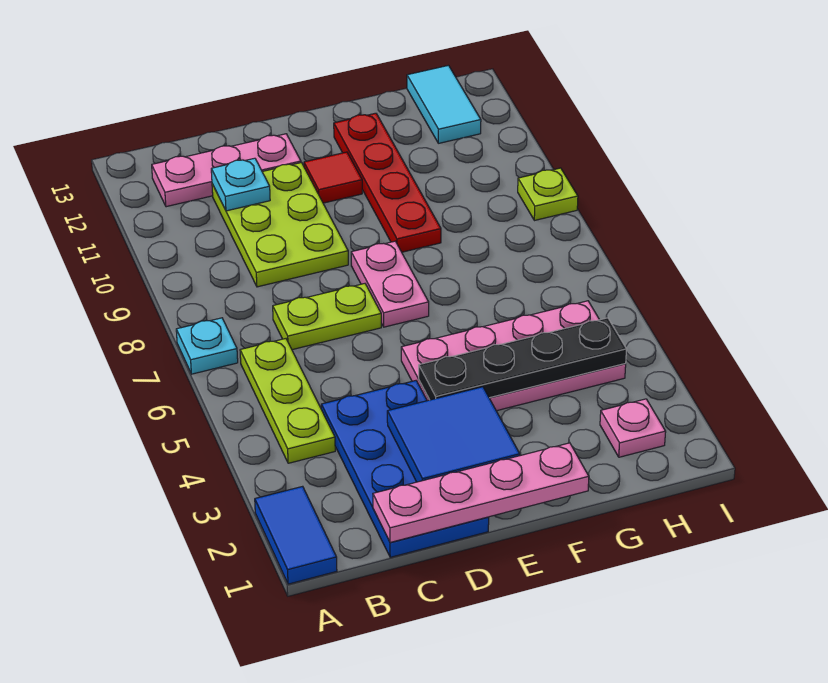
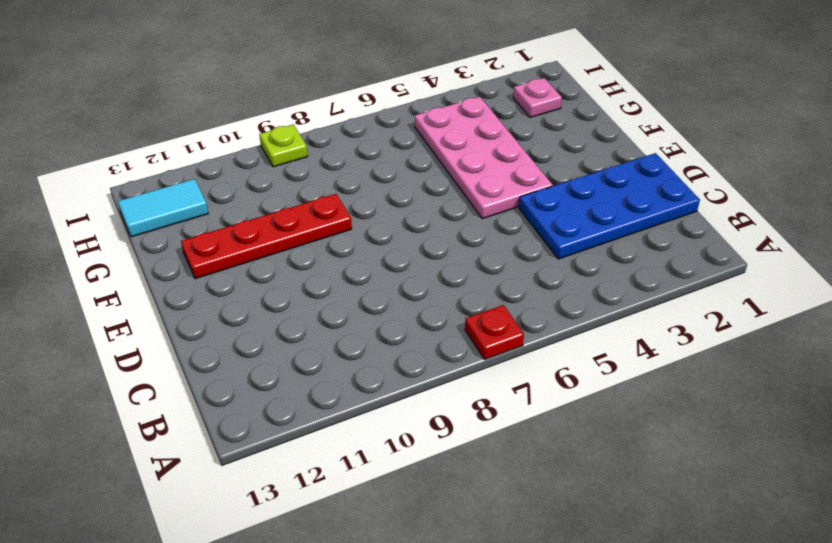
red plate A7 level 1 -> cyan plate A7 level 1
none -> blue tile A1:A2 level 1
none -> lime plate B4:B6 level 1
none -> pink plate B12:D12 level 1

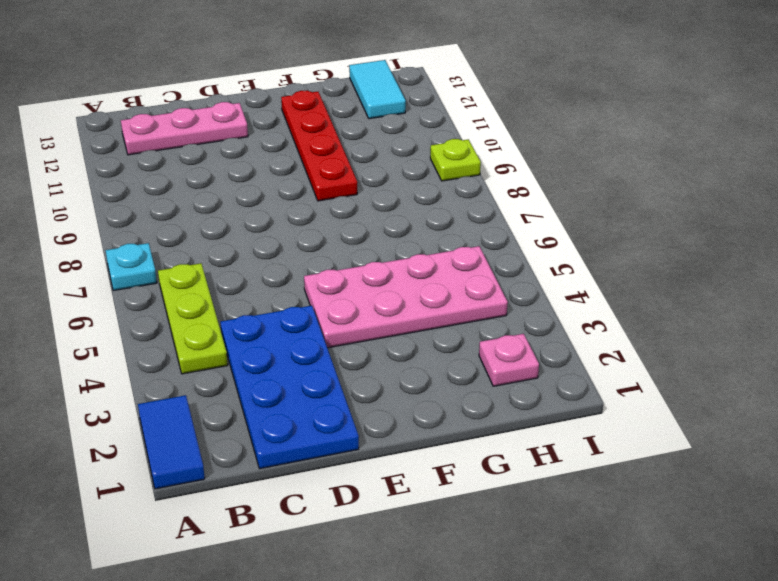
none -> lime plate C7:D7 level 1
none -> lime plate C9:D11 level 1
none -> pink plate E7:E8 level 1

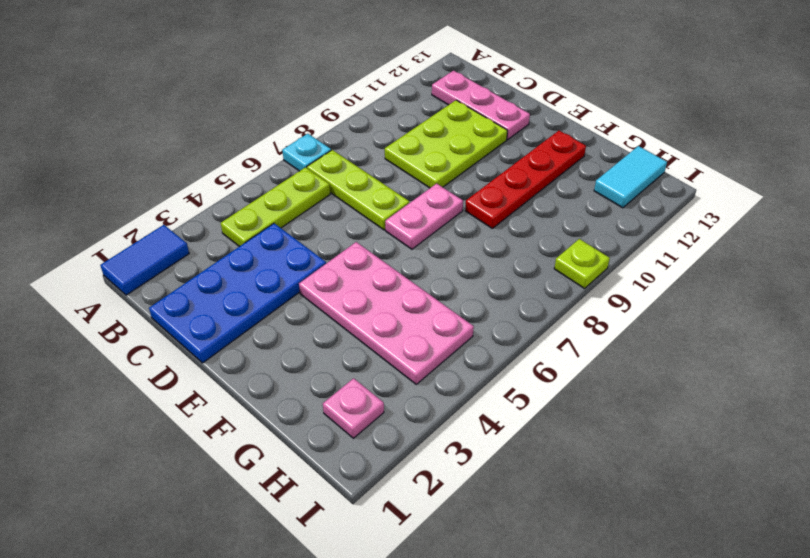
lime plate B7:D7 level 1 -> lime plate C7:D7 level 1
none -> red tile E11 level 1
none -> pink plate C1:F1 level 2
none -> cyan plate C11 level 2

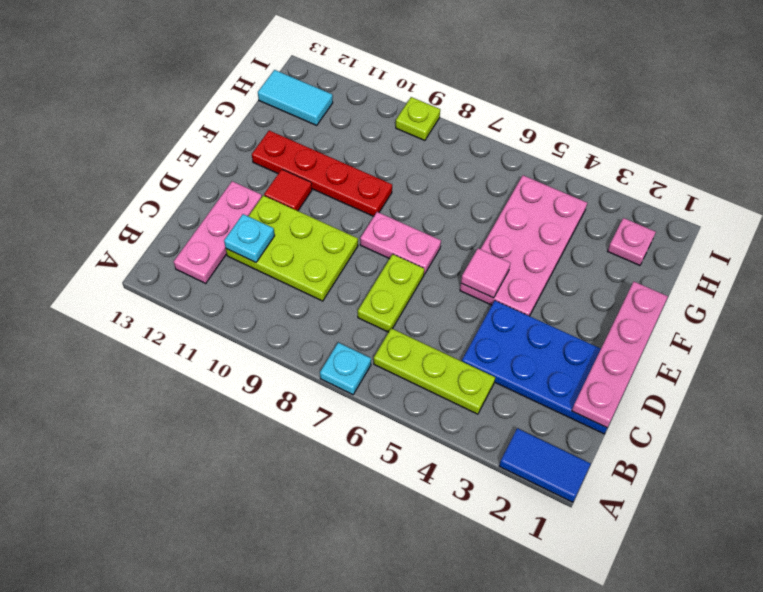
pink tile E5 level 2 -> none
none -> blue tile D2:E3 level 2
none -> black plate E4:H4 level 2

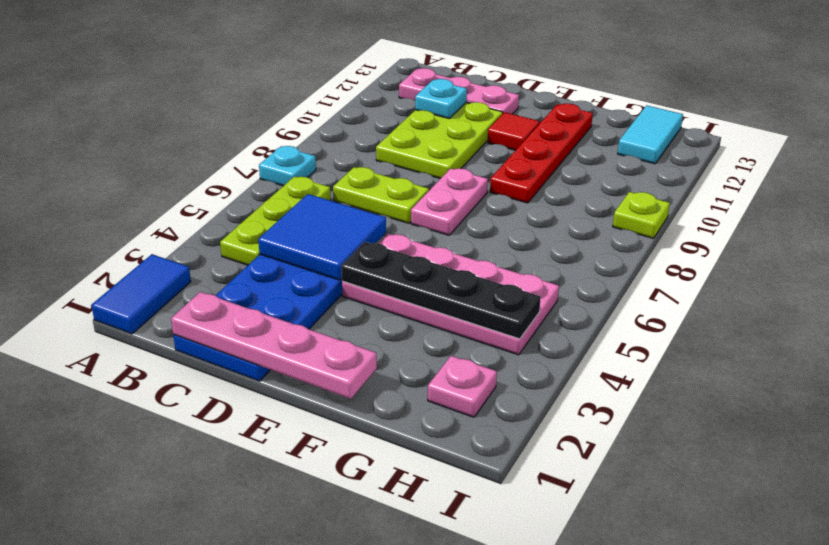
blue tile C4:D5 level 2 -> blue tile D2:E3 level 2

